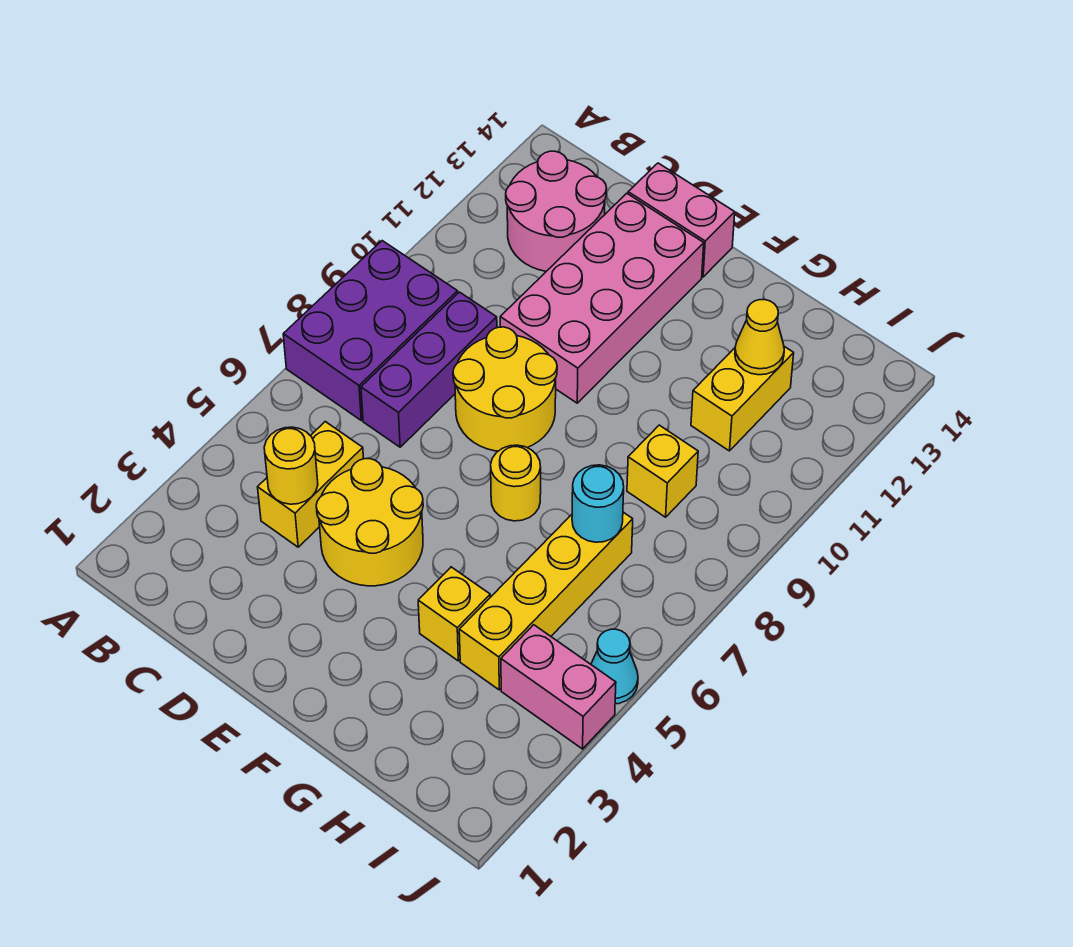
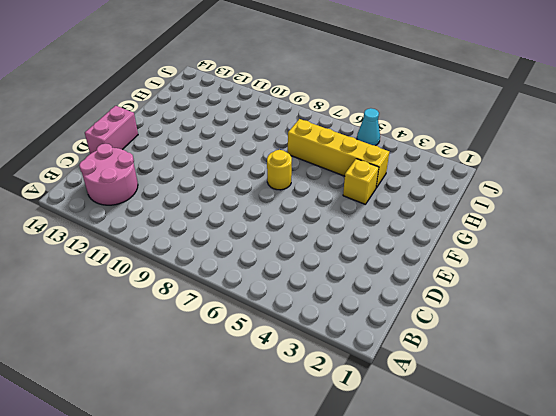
none -> purple brick A7:B9 level 1
none -> yellow brick C4:C5 level 1
none -> purple brick C7:C9 level 1

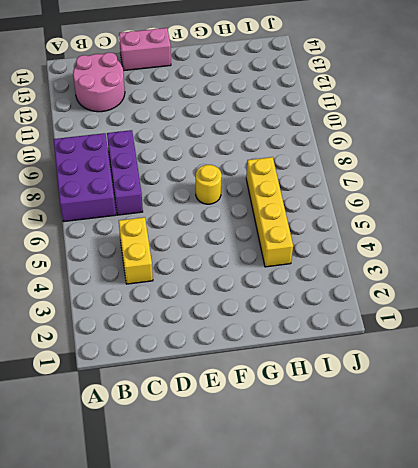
none -> yellow round brick D4:E5 level 1
none -> yellow round brick D8:E9 level 1
none -> pink brick D10:E13 level 1

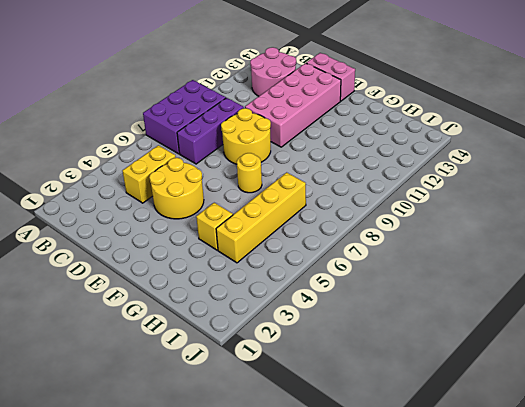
none -> yellow brick H9 level 1
none -> yellow brick H11:H12 level 1
none -> pink brick I4:J4 level 1

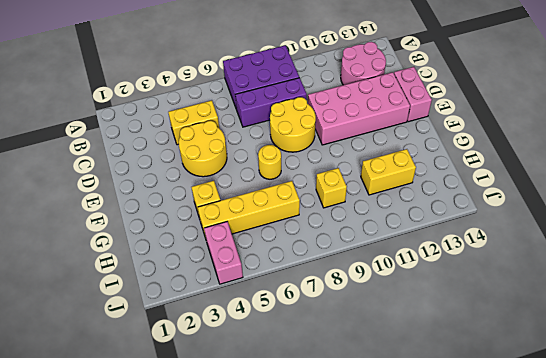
none -> cyan cone J5 level 1
none -> yellow round brick C4 level 2
none -> cyan round brick H7 level 2

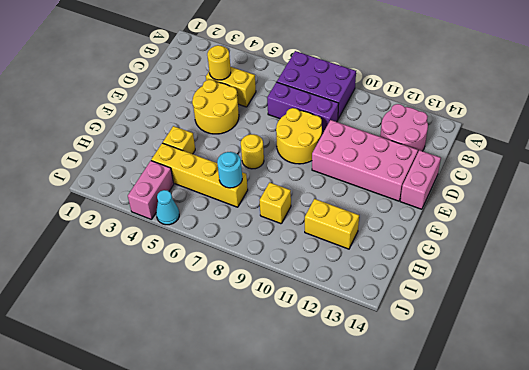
none -> yellow cone H12 level 2

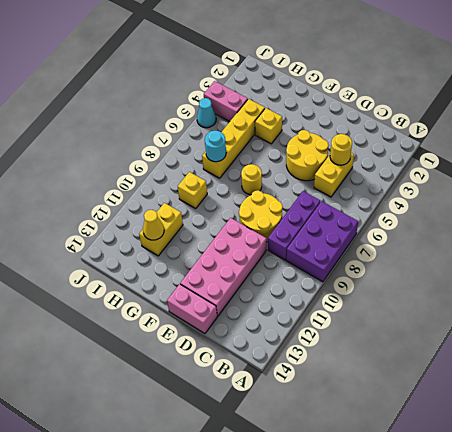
none -> pink round brick B12:C13 level 1

